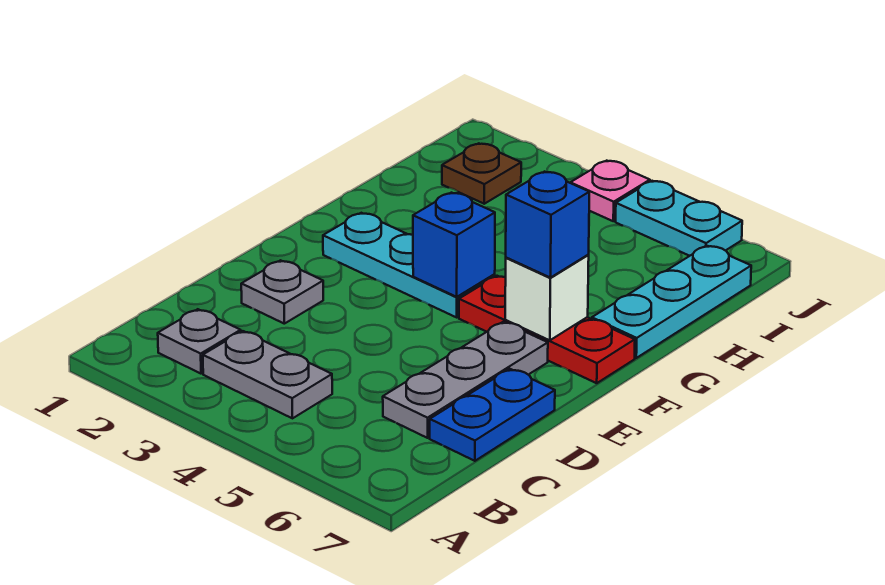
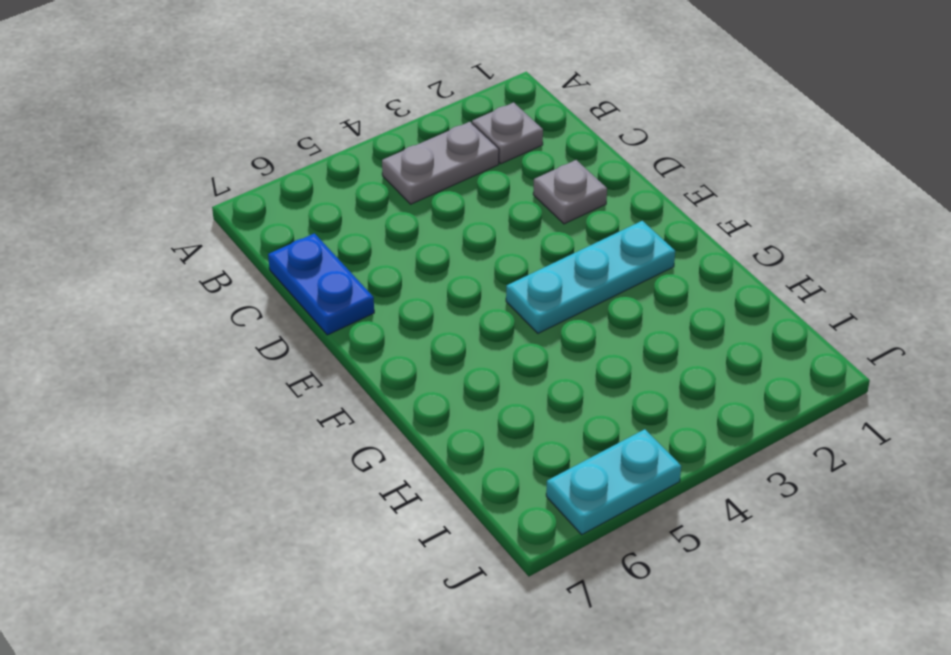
none -> grey plate C6:E6 level 1
none -> red plate F5:F7 level 1
none -> cyan plate G7:I7 level 1

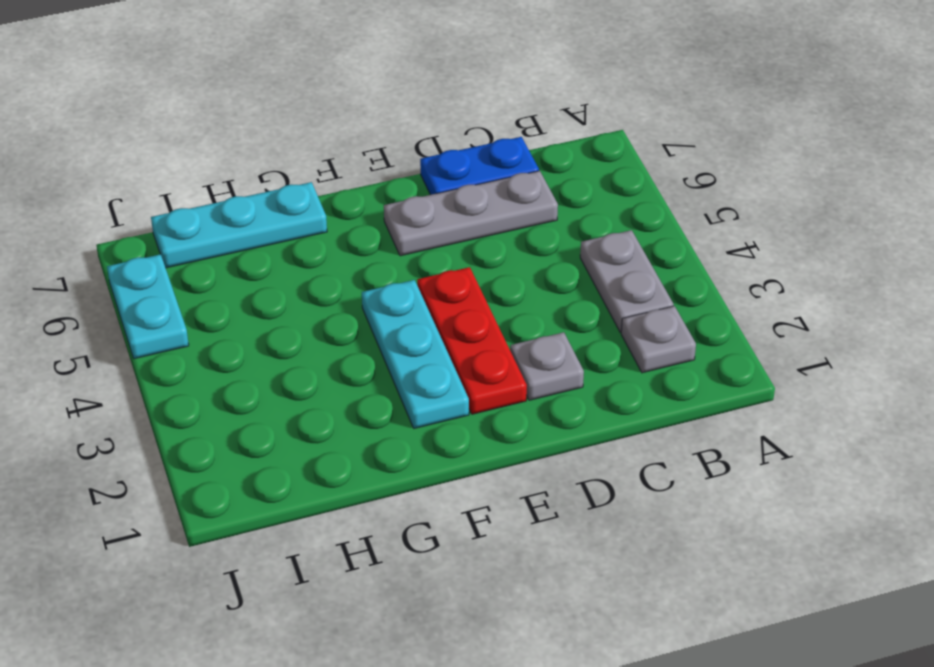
red plate E2:E4 level 1 -> red plate F5:F7 level 1
none -> brown plate I2 level 1
none -> pink plate J4 level 1
none -> blue brick F4 level 2

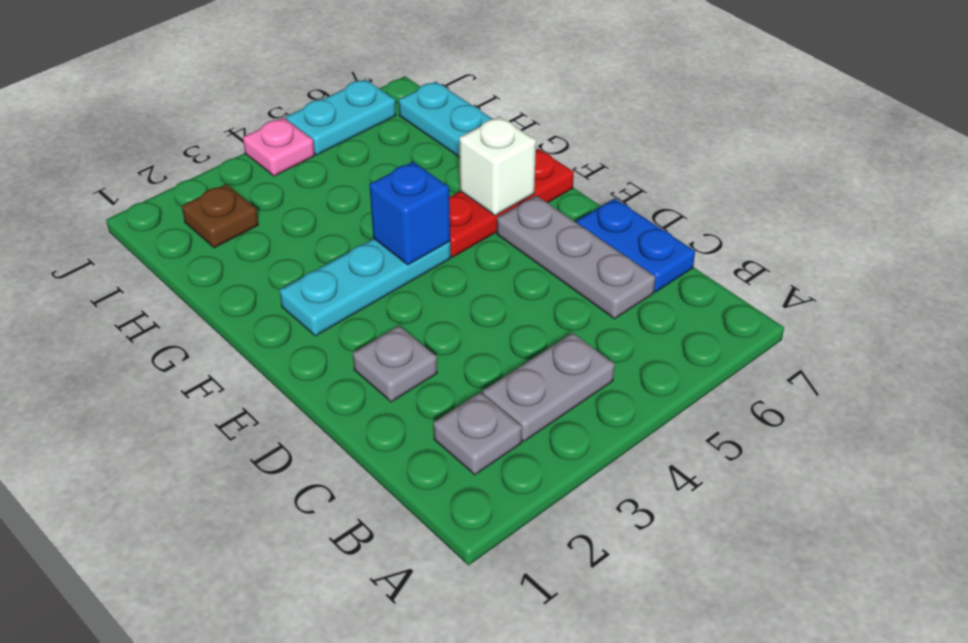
none -> blue brick F6 level 3

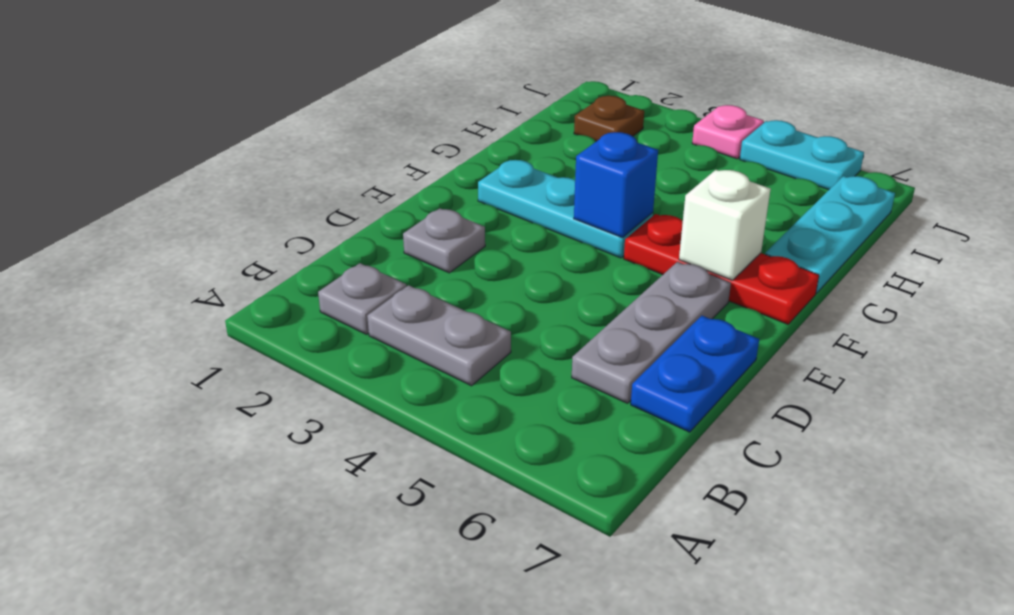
none -> blue brick F6 level 3

